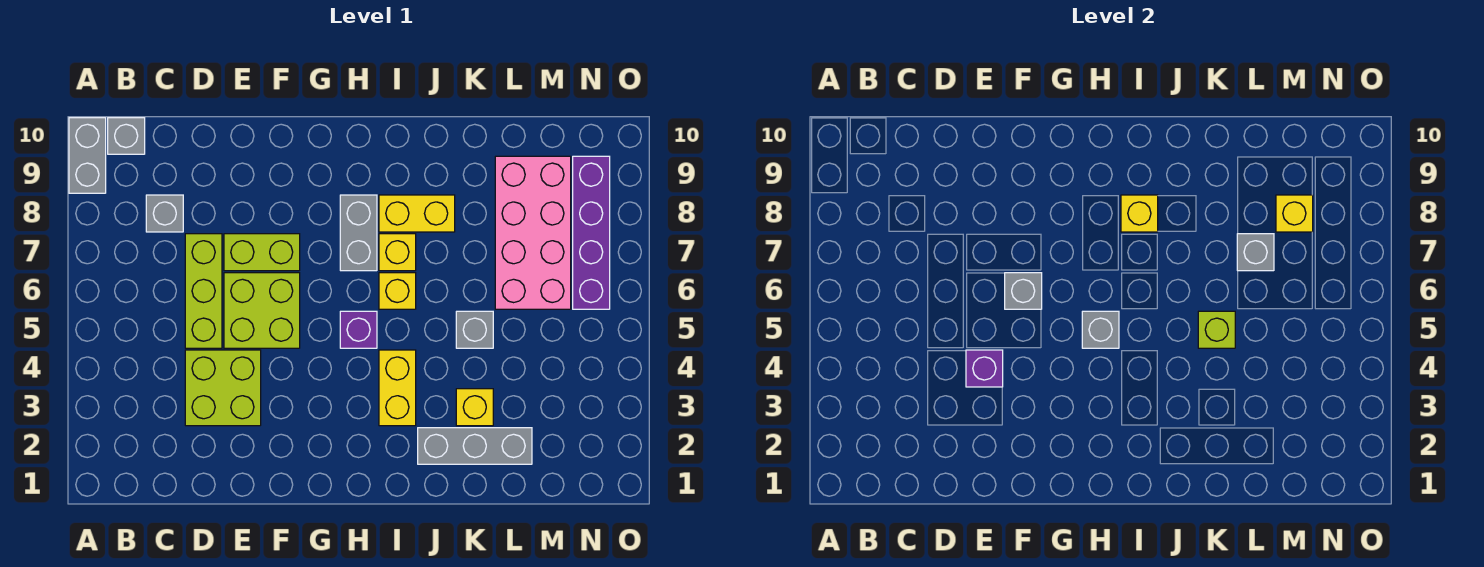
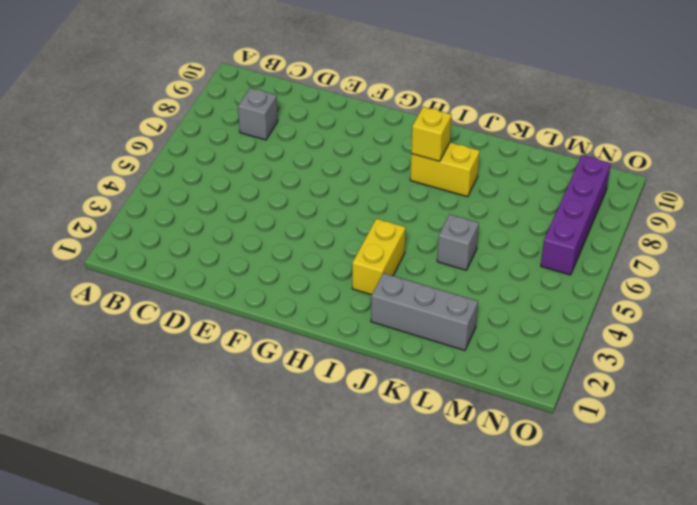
none -> grey brick A9:A10 level 1
none -> grey brick B10 level 1
none -> lime brick D3:E4 level 1

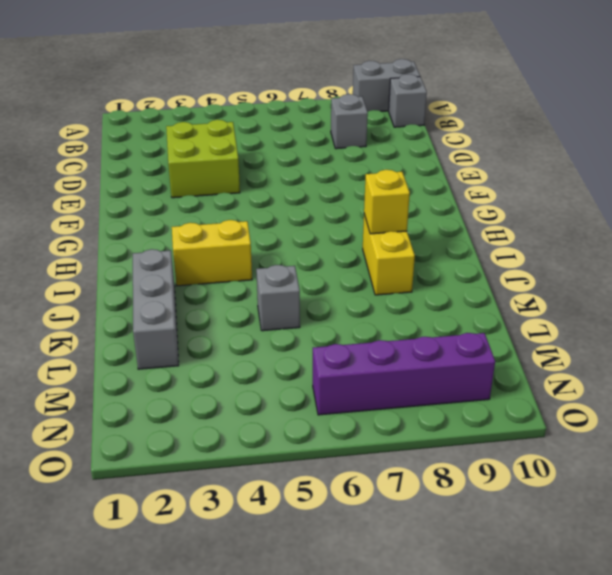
none -> lime brick D5:D7 level 1
none -> lime brick E5:F6 level 1
none -> lime brick E7:F7 level 1

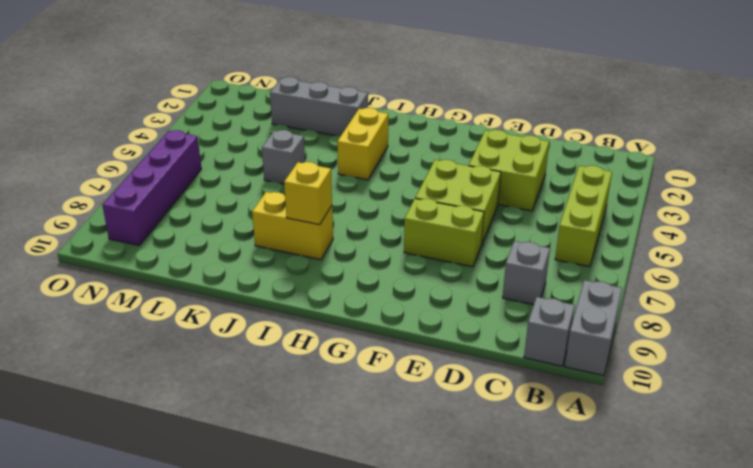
lime brick B4:B6 level 1 -> lime brick D5:D7 level 1
none -> purple brick H5 level 1
none -> grey brick H7:H8 level 1
none -> yellow brick I6 level 1

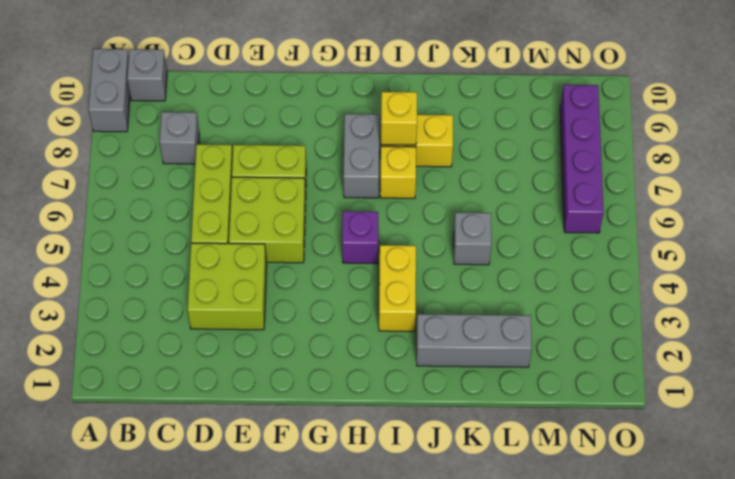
none -> yellow brick I6 level 1
none -> yellow brick K3 level 1
none -> pink brick L6:M9 level 1

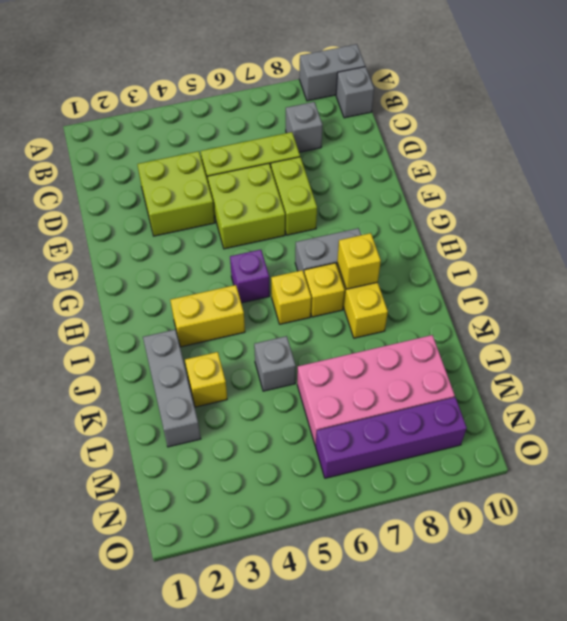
none -> purple brick E4 level 2
none -> grey brick F6 level 2
none -> grey brick H5 level 2

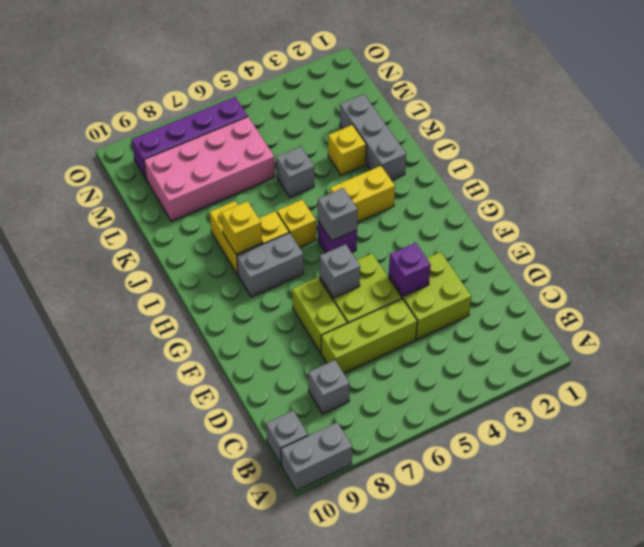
none -> lime brick K5 level 2
none -> grey brick L7 level 2
none -> yellow brick M8 level 2

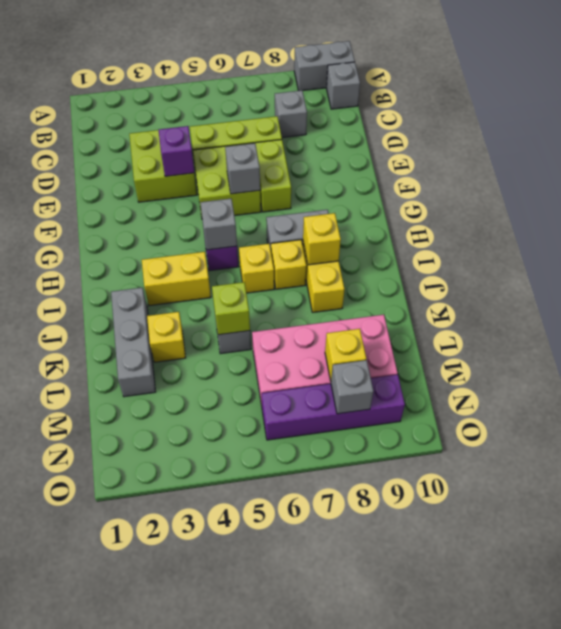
grey brick N8 level 2 -> grey brick L7 level 2

